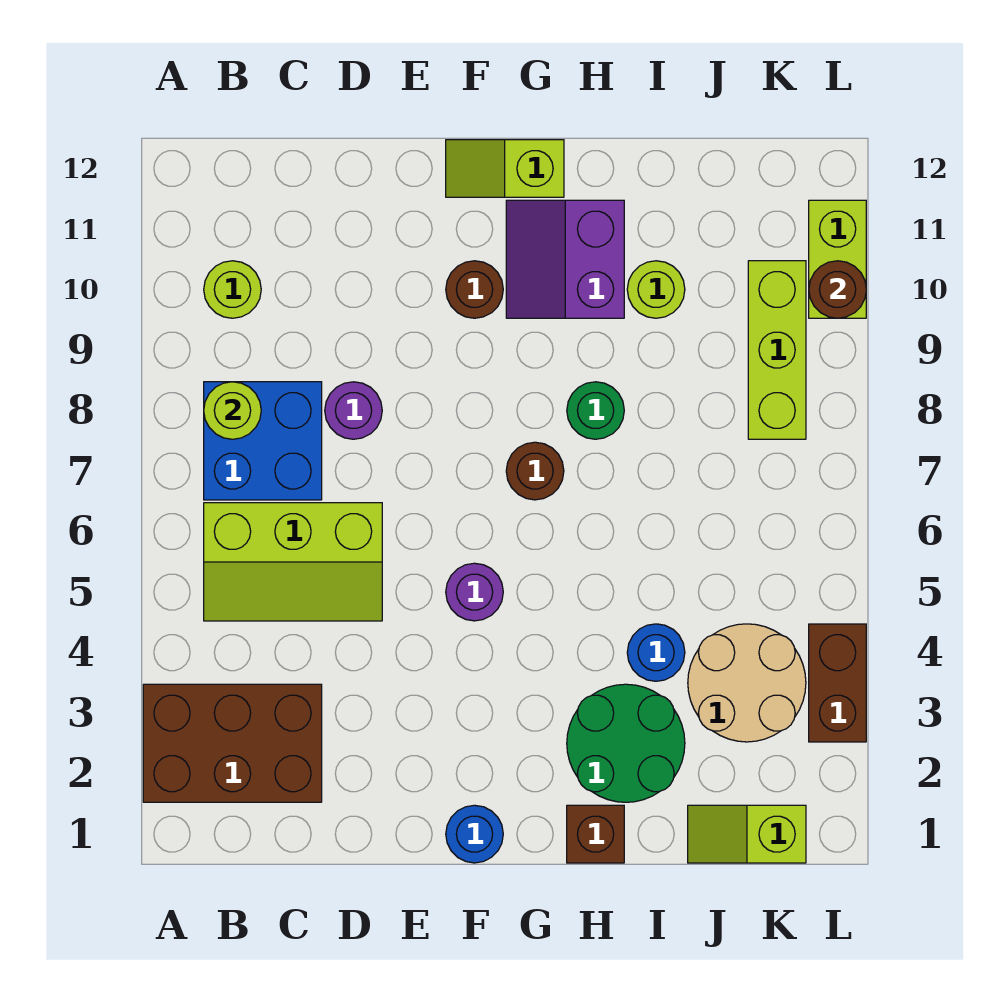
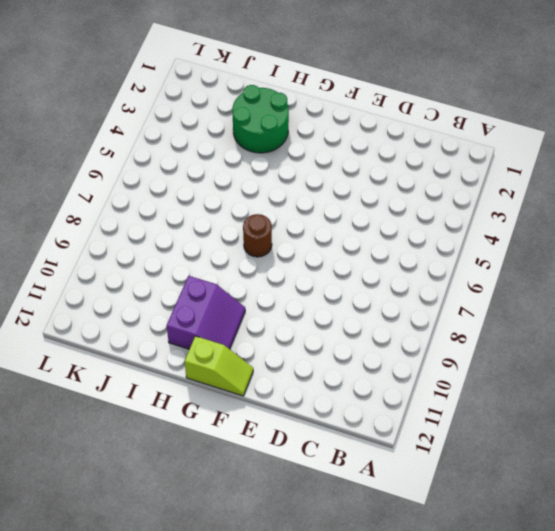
none -> brown brick A2:C3 level 1
none -> lime slope B5:D6 level 1 top 6
none -> blue brick B7:C8 level 1

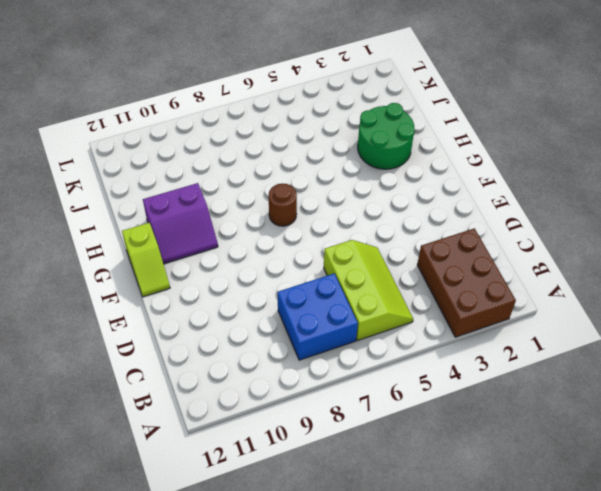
none -> lime round brick B10 level 1
none -> purple round brick D8 level 1
none -> blue round brick F1 level 1

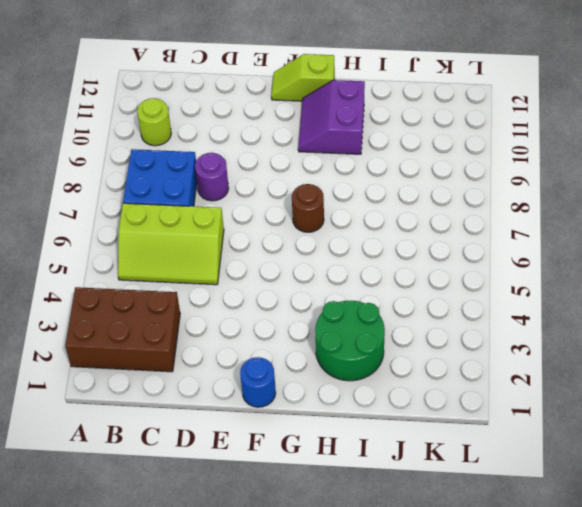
none -> purple round brick F5 level 1
none -> brown round brick F10 level 1
none -> brown brick H1 level 1

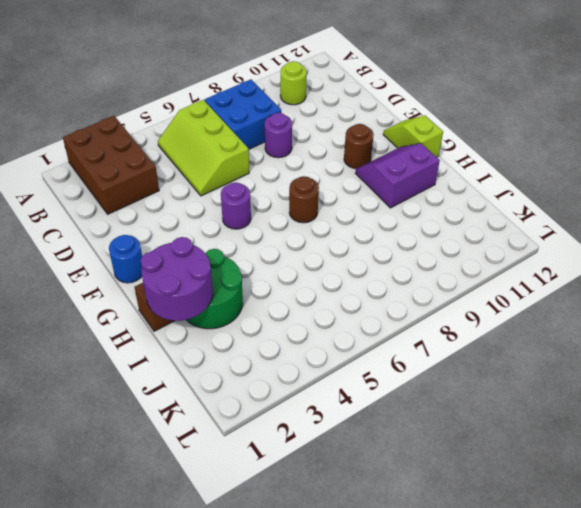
purple round brick H1:I2 level 2 -> none
none -> green round brick H8 level 1
none -> blue round brick I4 level 1
none -> lime round brick I10 level 1

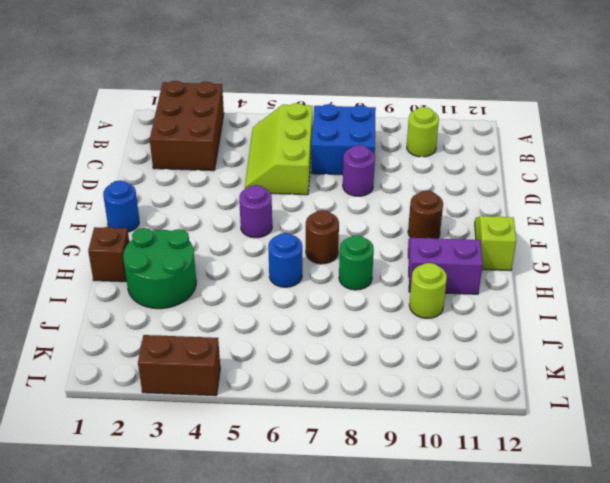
blue round brick H6 level 1 -> blue round brick I4 level 1
none -> lime slope J1:K1 level 1 top K
none -> tan round brick J3:K4 level 1
none -> lime brick K8:K10 level 1

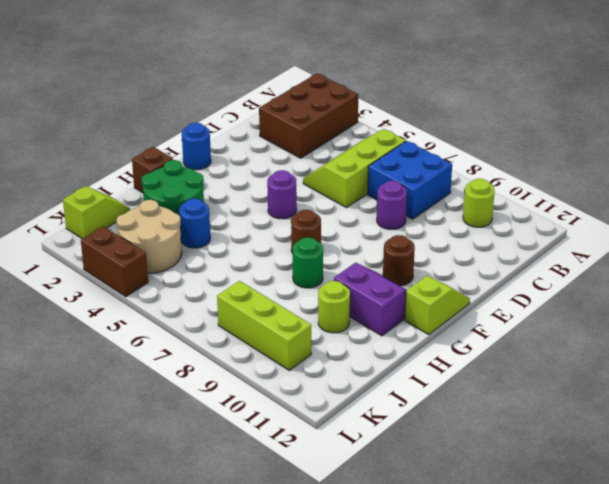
none -> lime brick L10:L11 level 1
none -> lime round brick B8 level 2
none -> brown round brick L10 level 2

